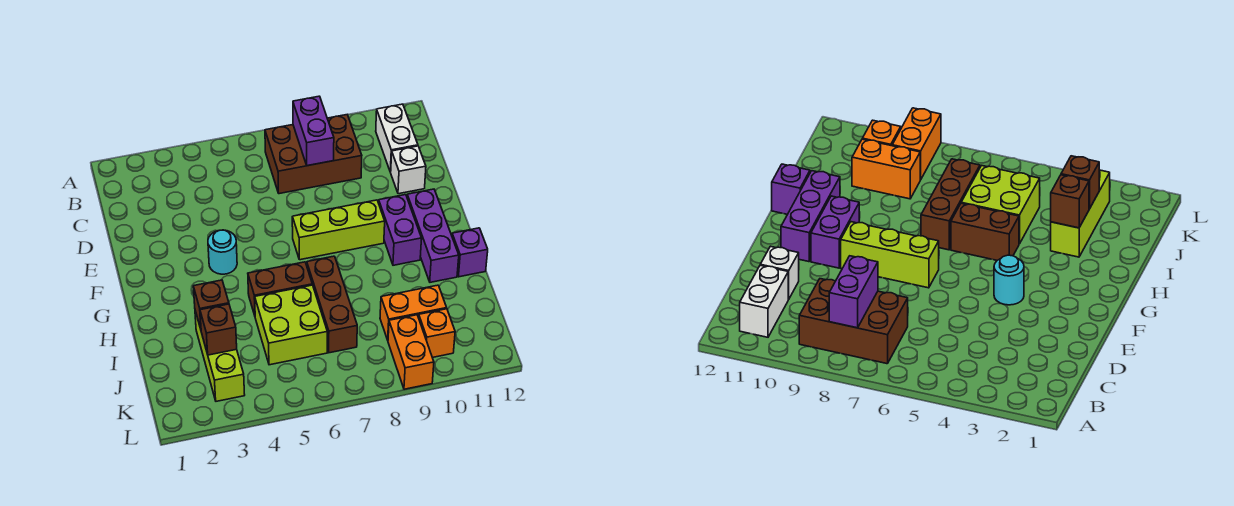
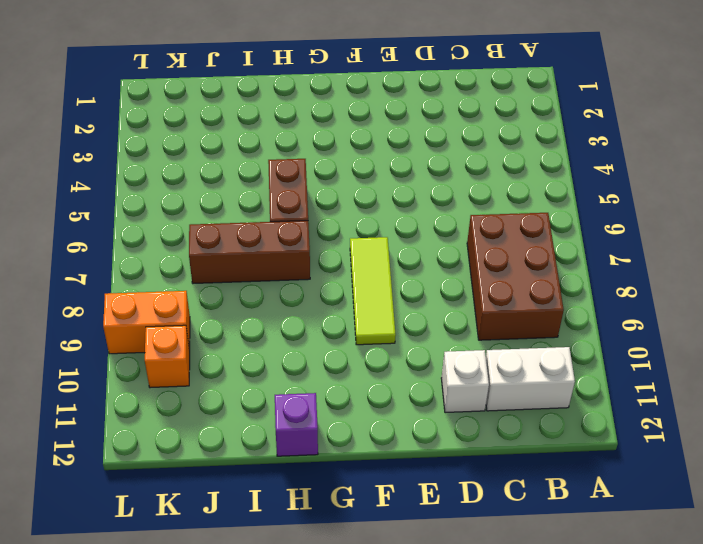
lime tile F7:F9 level 1 -> lime brick F7:F9 level 1
none -> cyan round brick F4 level 1
none -> purple brick F10:G10 level 1
none -> purple brick F11:H11 level 1

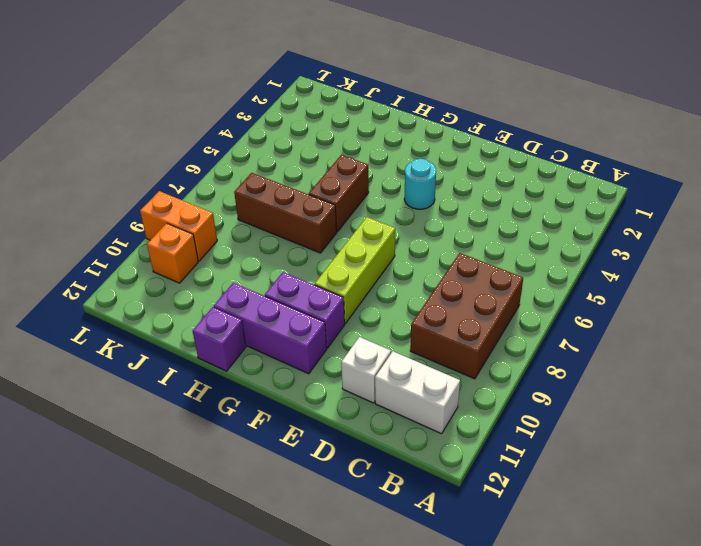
none -> lime brick I3:K3 level 1
none -> lime brick I5:J6 level 1
none -> orange brick J9:J10 level 1

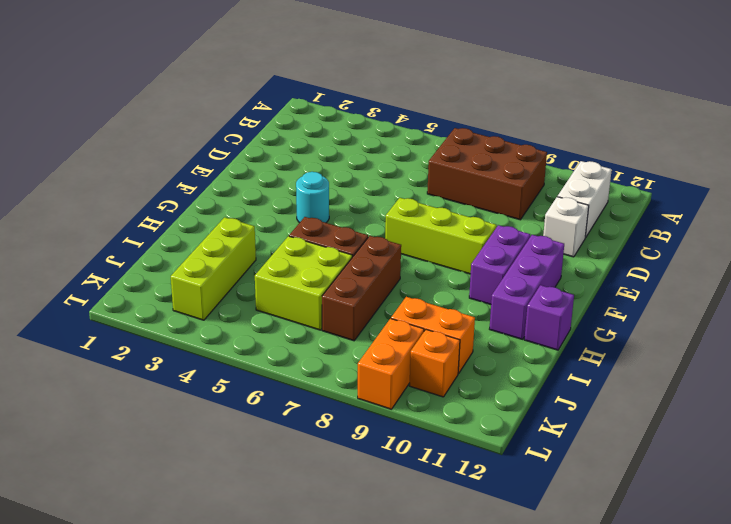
none -> purple brick B8:C8 level 2
none -> brown brick I3 level 2
none -> brown brick J3 level 2

